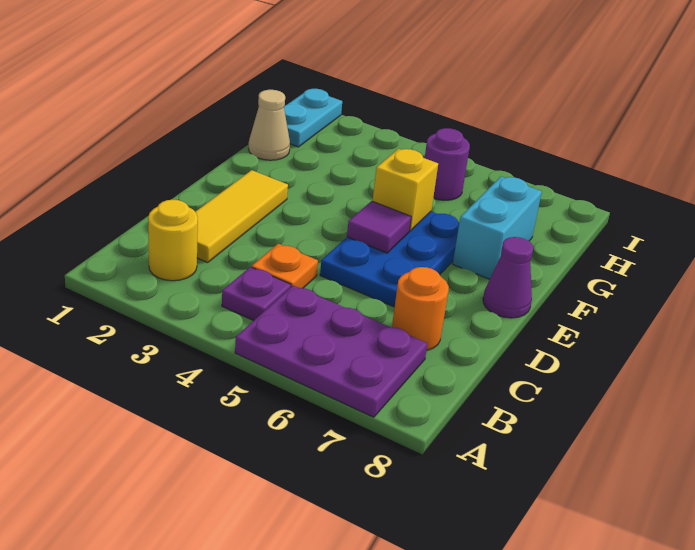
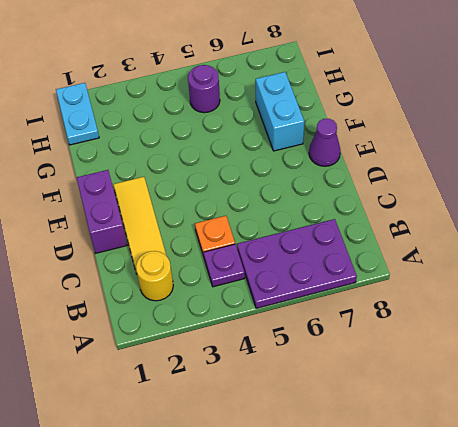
purple brick D1:E1 level 1 -> none
none -> orange round brick C7 level 1
none -> blue plate D5:F6 level 1
none -> tan cone G1 level 1

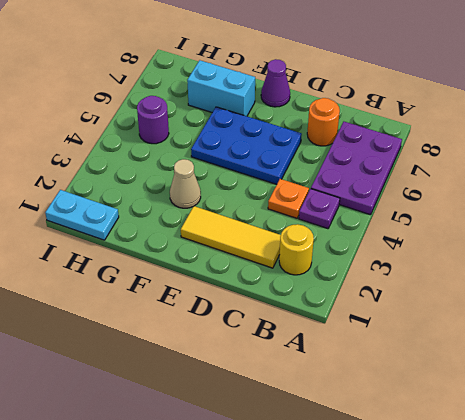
tan cone F3 level 1 -> tan cone G1 level 1
none -> purple tile E5 level 2
none -> yellow brick F5 level 2

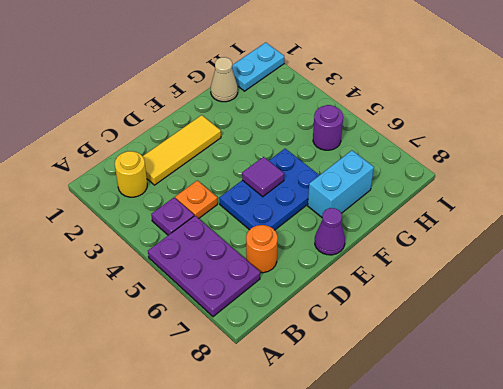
none -> yellow brick F5 level 2

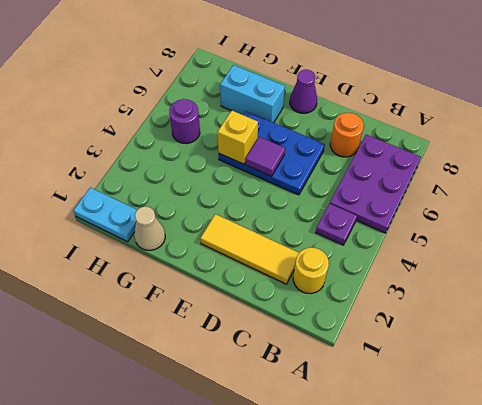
none -> orange plate C4 level 1

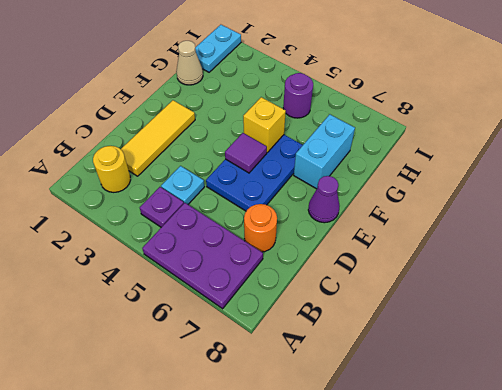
cyan plate C4 level 1 -> orange plate C4 level 1

